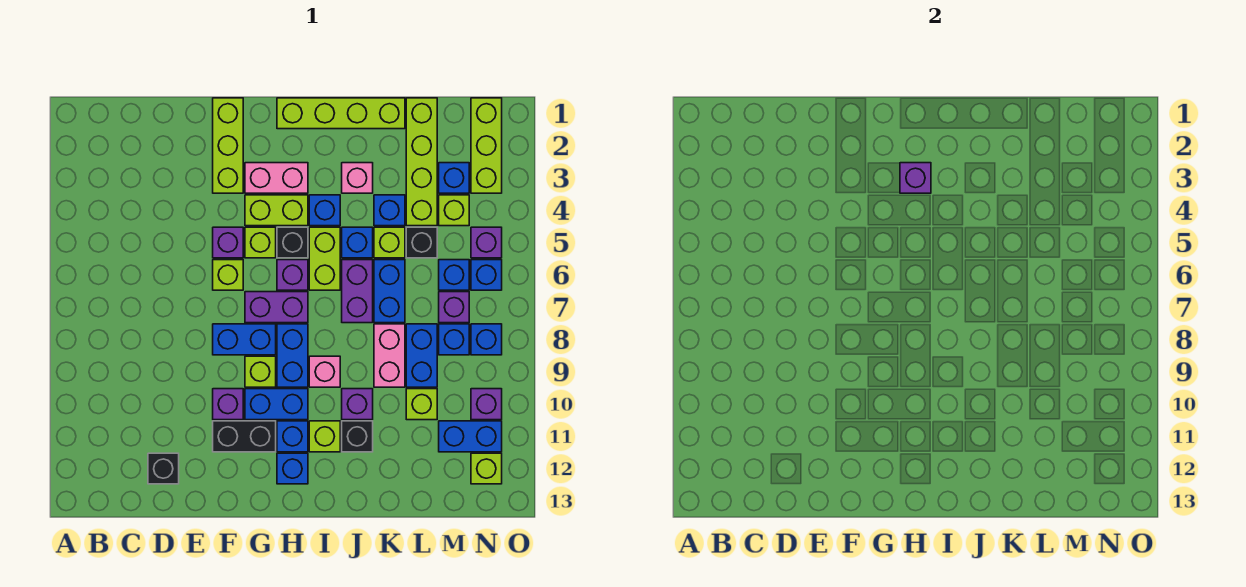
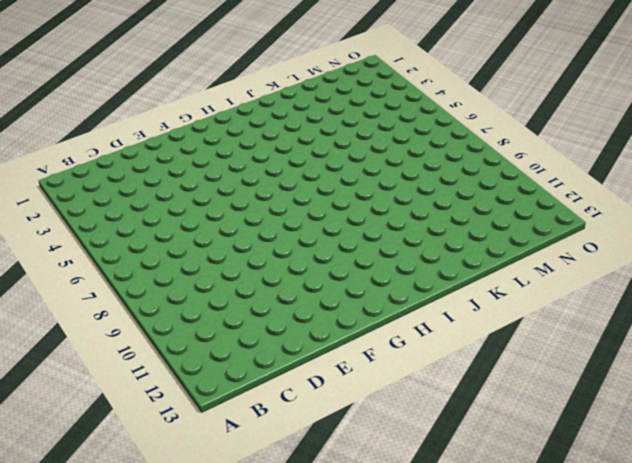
none -> black brick D12 level 1
none -> lime brick F1:F3 level 1
none -> purple brick F5 level 1
none -> lime brick F6 level 1

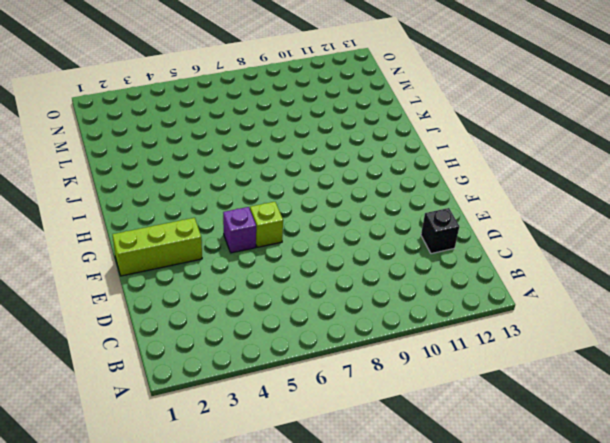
none -> blue brick F8:G8 level 1
none -> purple brick F10 level 1
none -> black brick F11:G11 level 1
none -> pink brick G3:H3 level 1

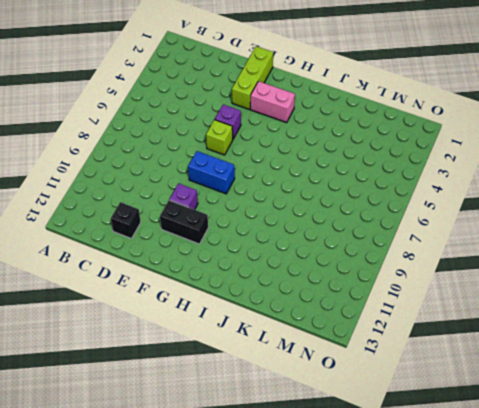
none -> lime brick G4:H4 level 1
none -> lime brick G5 level 1
none -> purple brick G7:H7 level 1
none -> lime brick G9 level 1

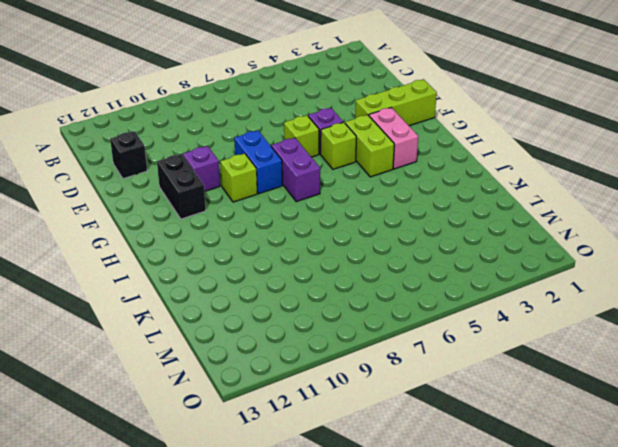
none -> blue brick G10:H10 level 1
none -> lime brick H1:K1 level 1
none -> black brick H5 level 1
none -> purple brick H6 level 1

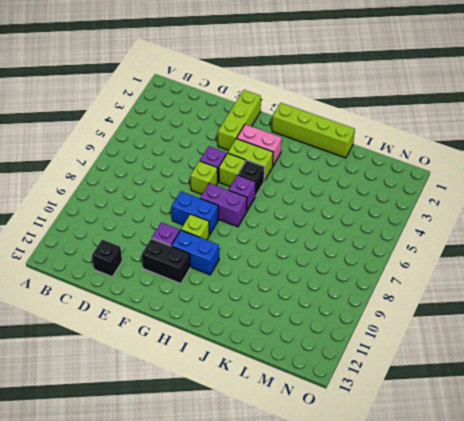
none -> blue brick H8:H9 level 1
none -> blue brick H11 level 1
none -> blue brick H12 level 1
none -> blue brick I4 level 1

